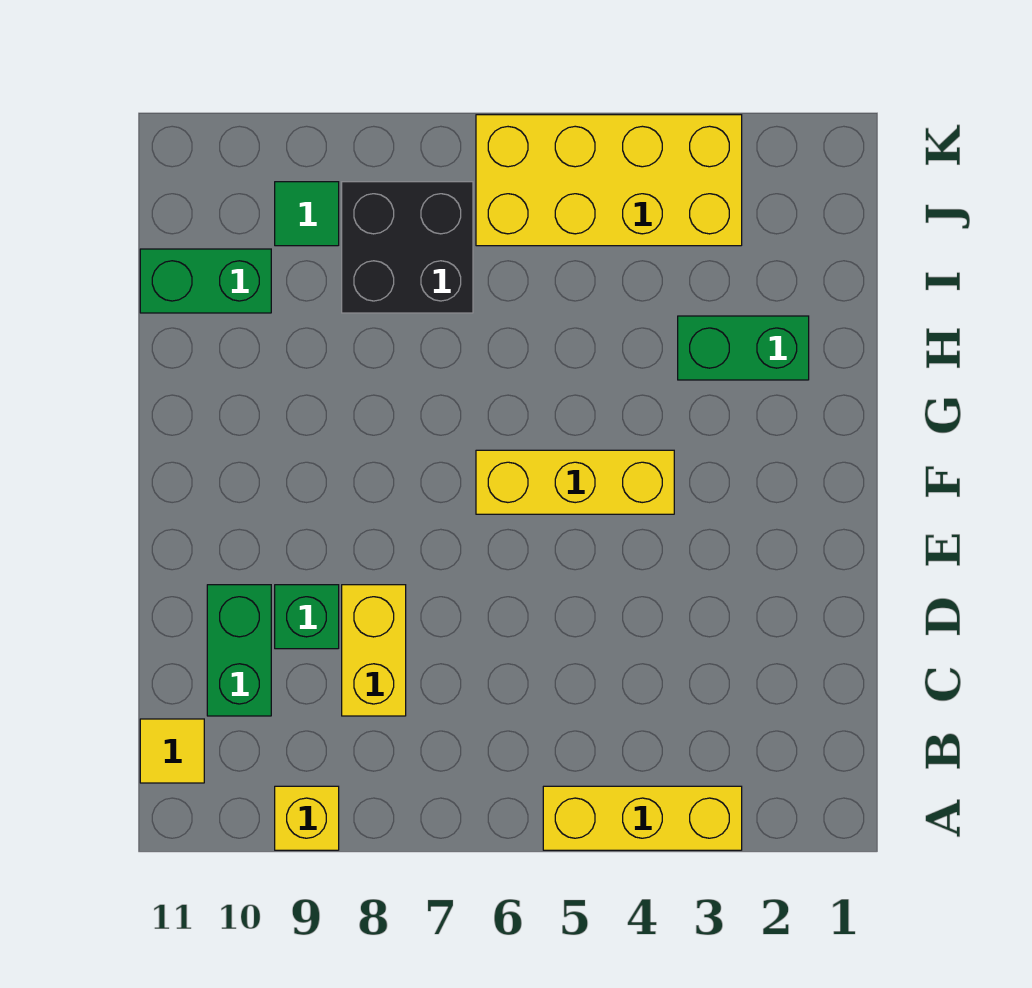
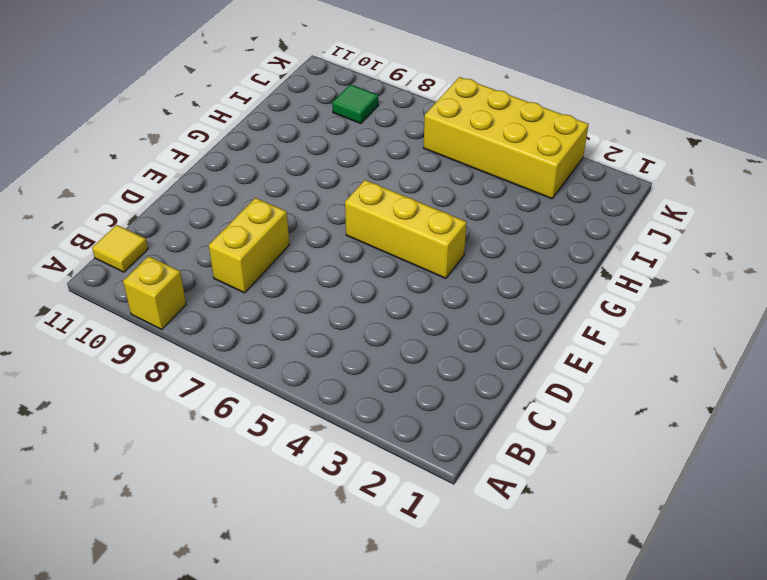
none -> yellow brick A3:A5 level 1
none -> green brick C10:D10 level 1
none -> green brick D9 level 1

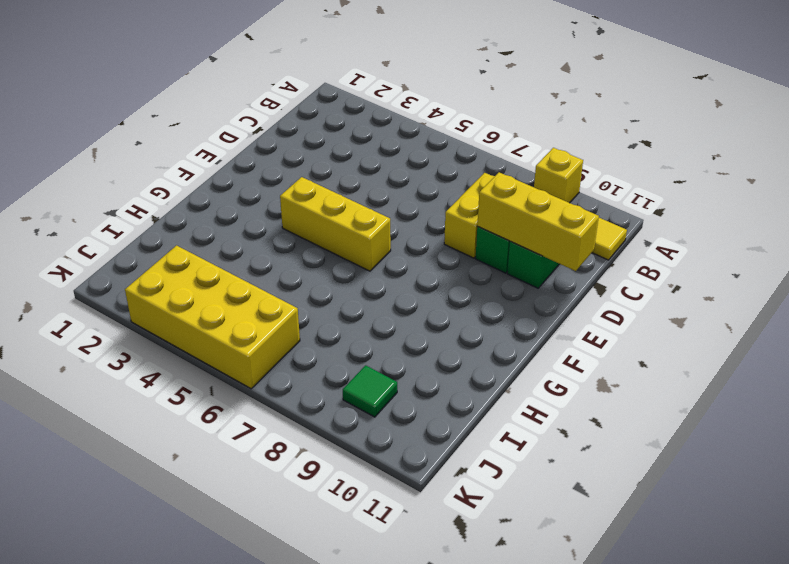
yellow brick D9:D11 level 2 -> yellow brick A3:A5 level 1
none -> green brick H2:H3 level 1
none -> black brick I7:J8 level 1
none -> green brick I10:I11 level 1

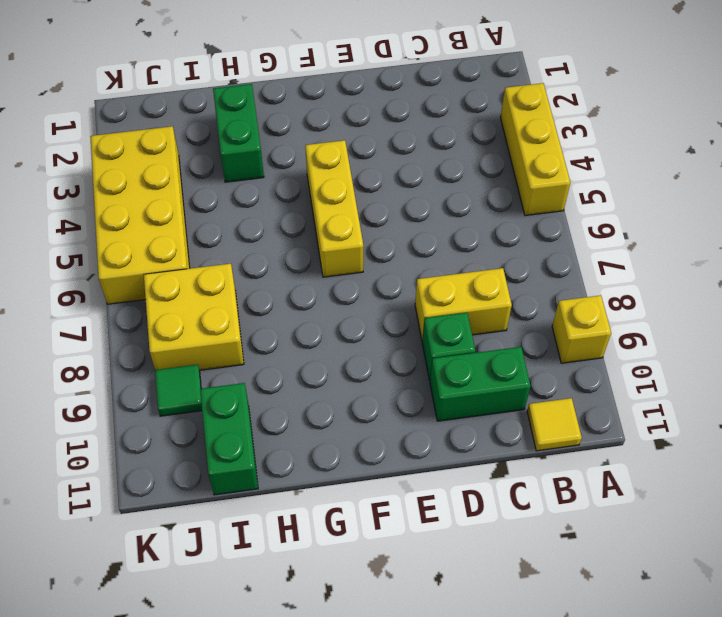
yellow brick I7:J8 level 1 -> black brick I7:J8 level 1

